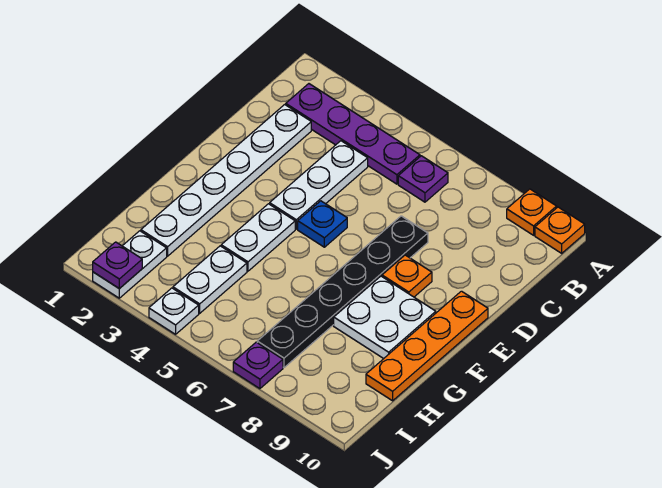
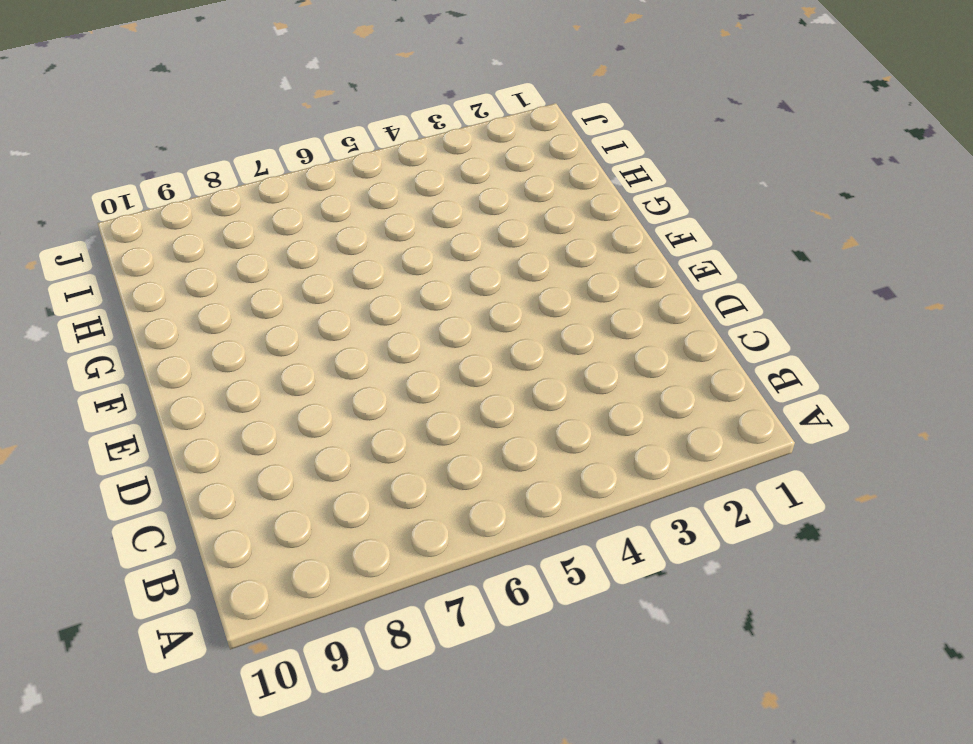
none -> orange plate A9 level 1
none -> orange plate A10 level 1
none -> purple plate B2:B5 level 1

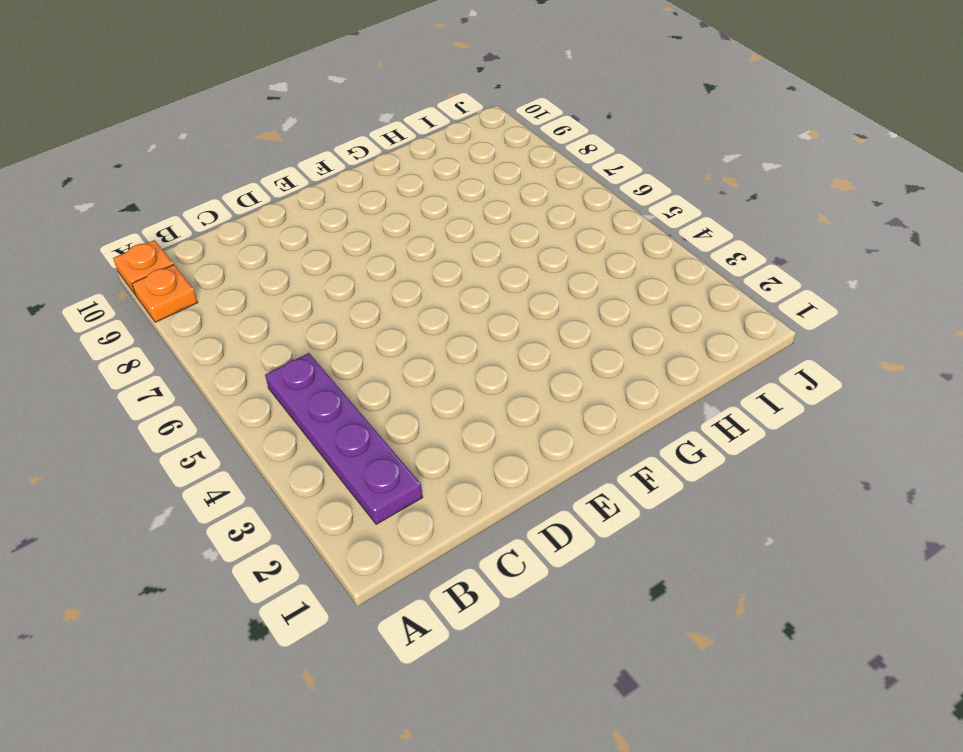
none -> purple plate B6 level 1
none -> white plate C2:H2 level 1
none -> white plate C4:E4 level 1

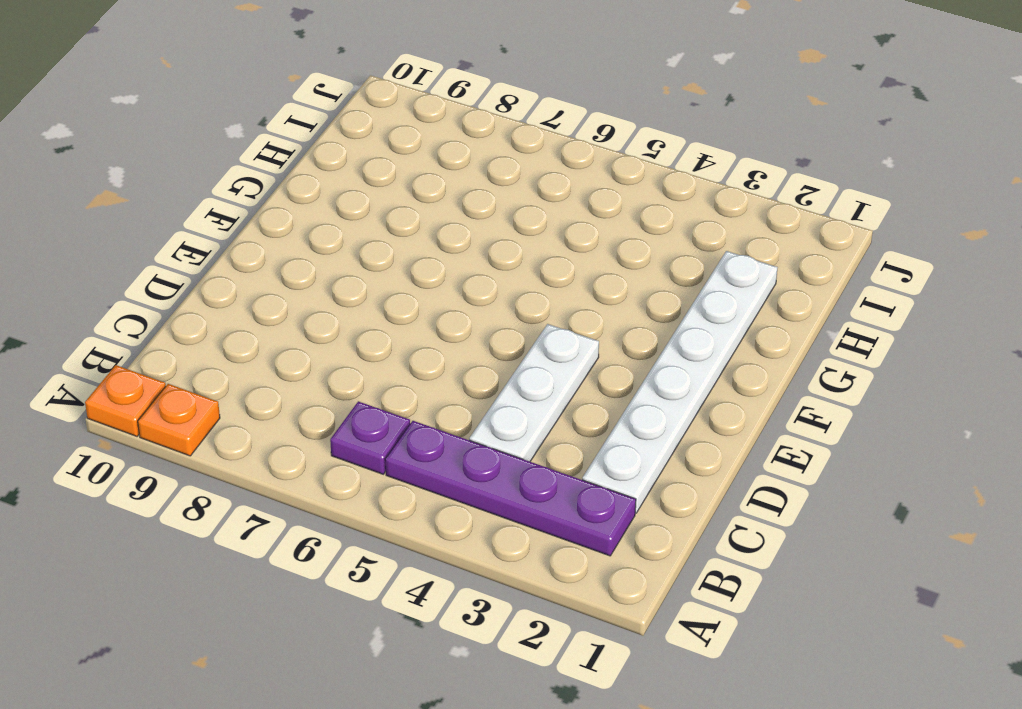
none -> black plate D7:I7 level 1
none -> blue plate E5 level 1
none -> orange plate E8 level 1

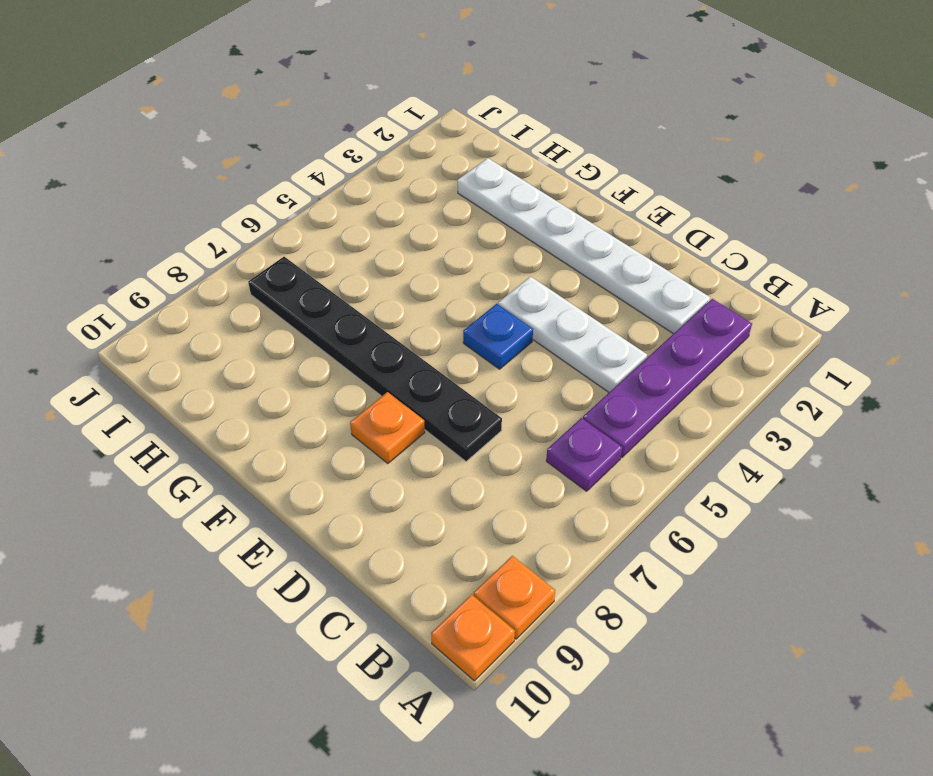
none -> orange plate E10:H10 level 1
none -> white plate F4:G4 level 1
none -> white plate F8:G9 level 1

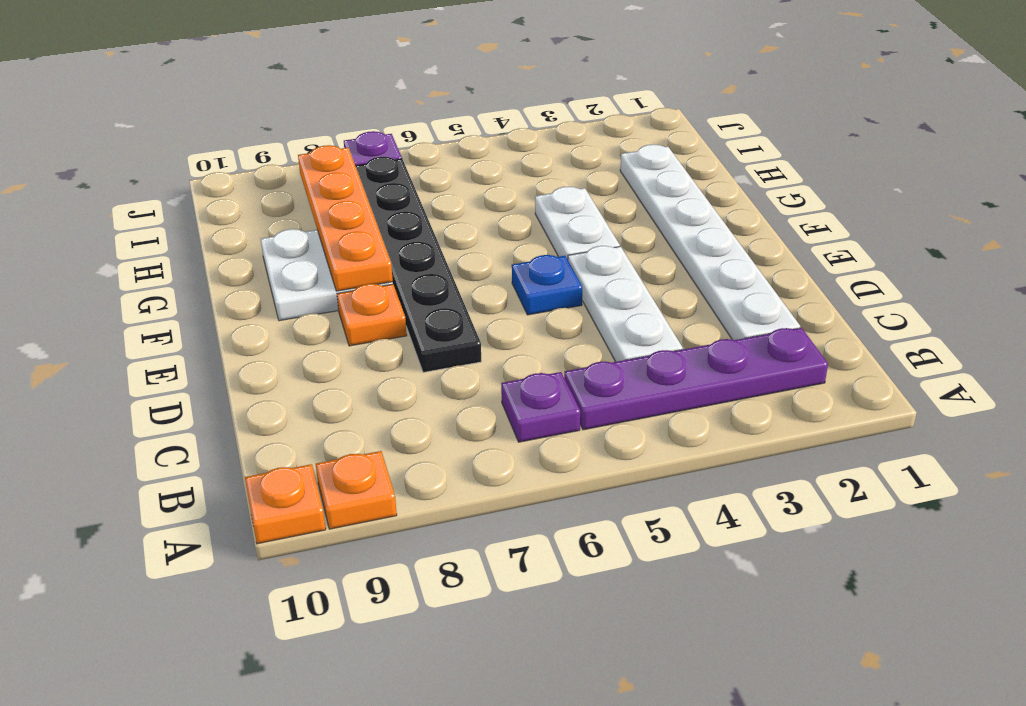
orange plate F8:I8 level 2 -> orange plate E10:H10 level 1
none -> white plate H4:I4 level 1
none -> white plate I2:J2 level 1
none -> white plate J4 level 1

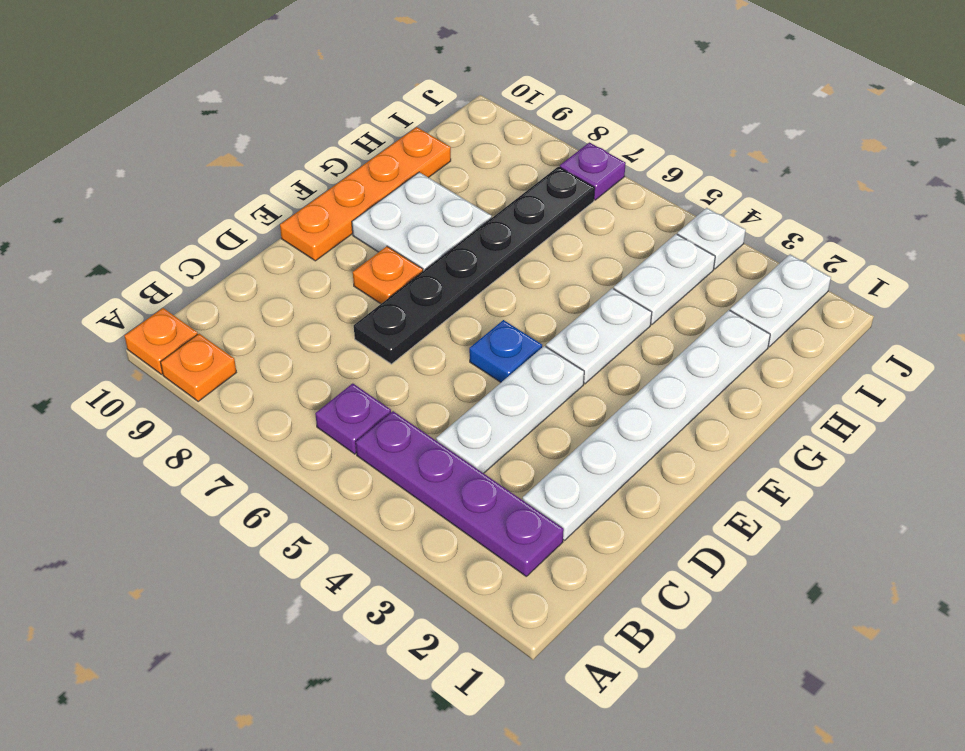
none -> purple plate J2 level 2

